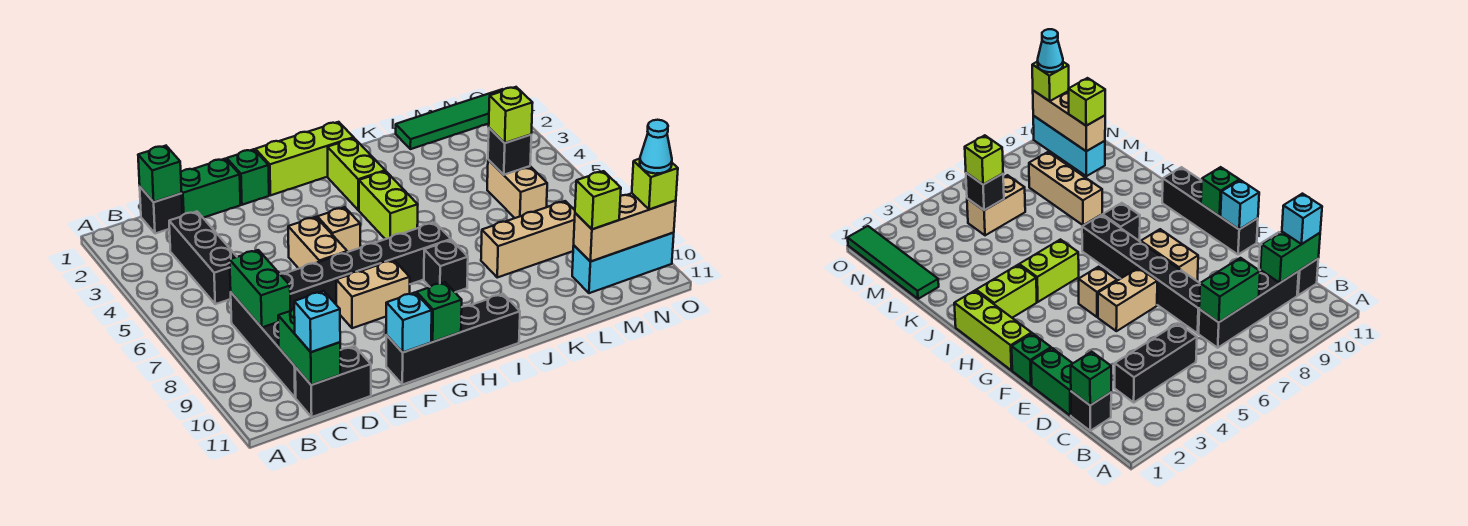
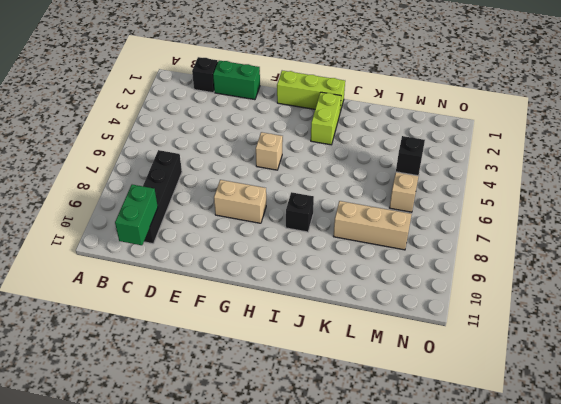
none -> black brick C3:C5 level 1
none -> black brick C11:D11 level 1
none -> black brick D7:I7 level 1
none -> green brick F1 level 1

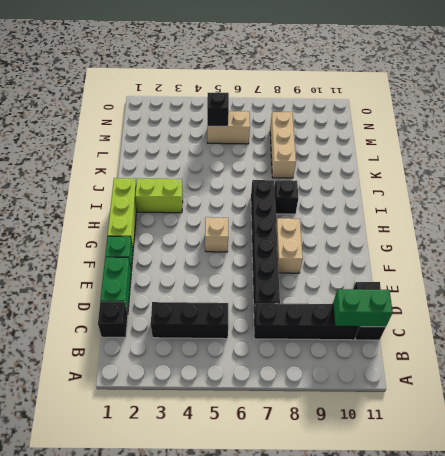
none -> tan brick F5:F6 level 1
none -> black brick F11:I11 level 1
none -> lime brick I4:I5 level 1
none -> green tile L1:O1 level 1

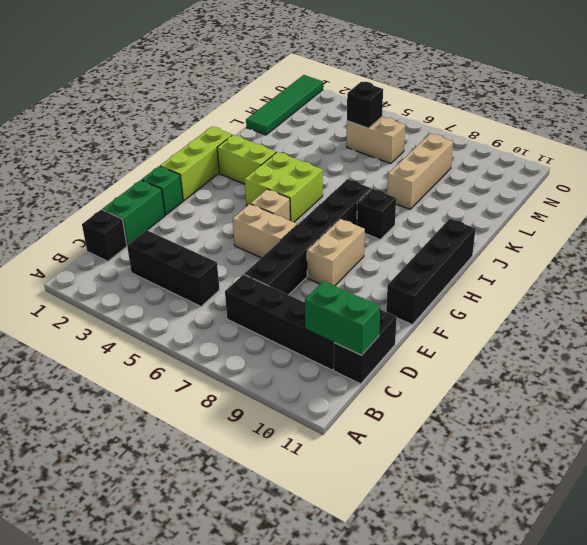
lime brick H4:I5 level 1 -> lime brick I4:I5 level 1
none -> cyan brick M10:O10 level 1
none -> green brick C1 level 2
none -> green brick C7:C8 level 2
none -> cyan brick F11 level 2

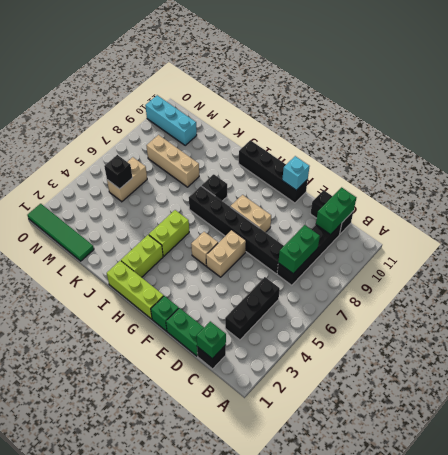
none -> green brick G11 level 2
none -> tan brick M10:O10 level 2
none -> cyan brick C11 level 3
none -> lime brick M5 level 3

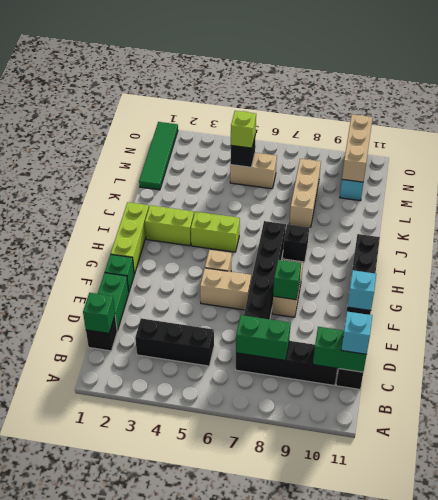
green brick F8 level 2 -> green brick G11 level 2
none -> lime brick M10 level 3
none -> lime brick O10 level 3
none -> cyan cone O10 level 4

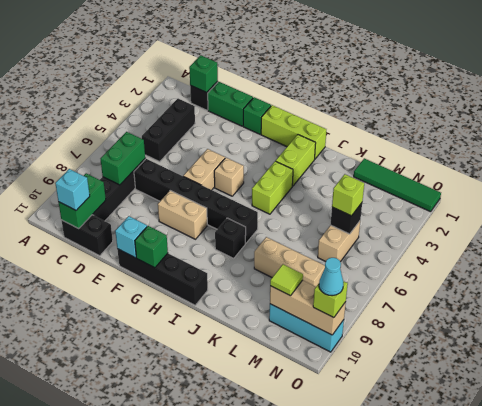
lime tile M10 level 3 -> lime brick M10 level 3

